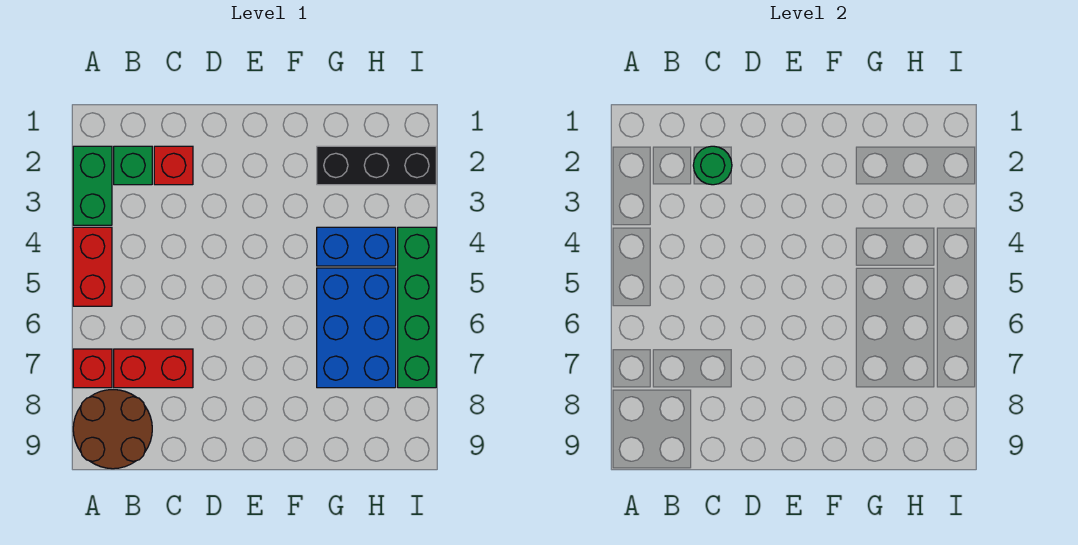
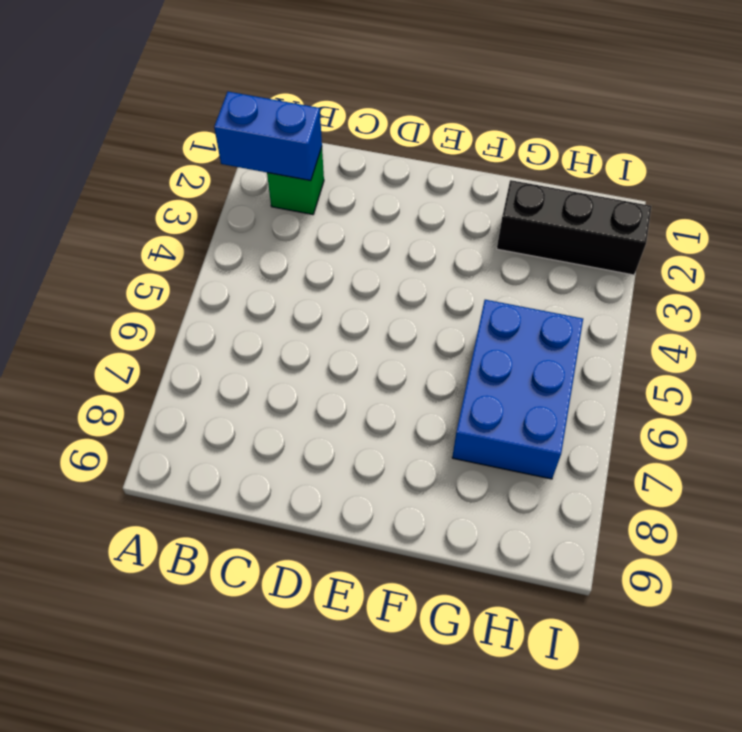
blue brick A2:B2 level 2 -> blue brick G4:H4 level 1
none -> green brick A2:A3 level 1
none -> red brick A4:A5 level 1
none -> red brick A7 level 1

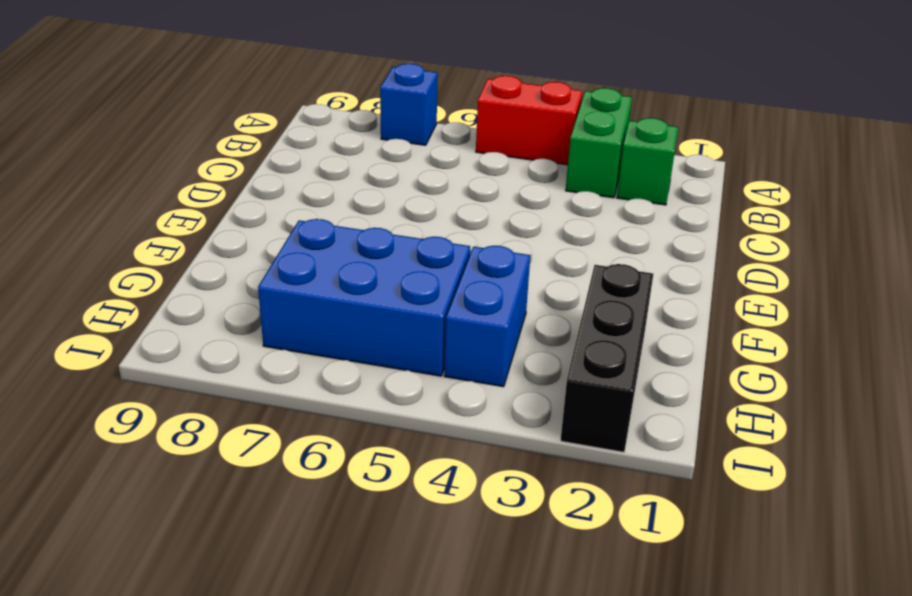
green brick A3:B3 level 1 -> green brick A2:A3 level 1
blue brick A7 level 1 -> red brick A7 level 1
none -> brown round brick A8:B9 level 1
none -> red brick B7:C7 level 1
none -> red brick C2 level 1

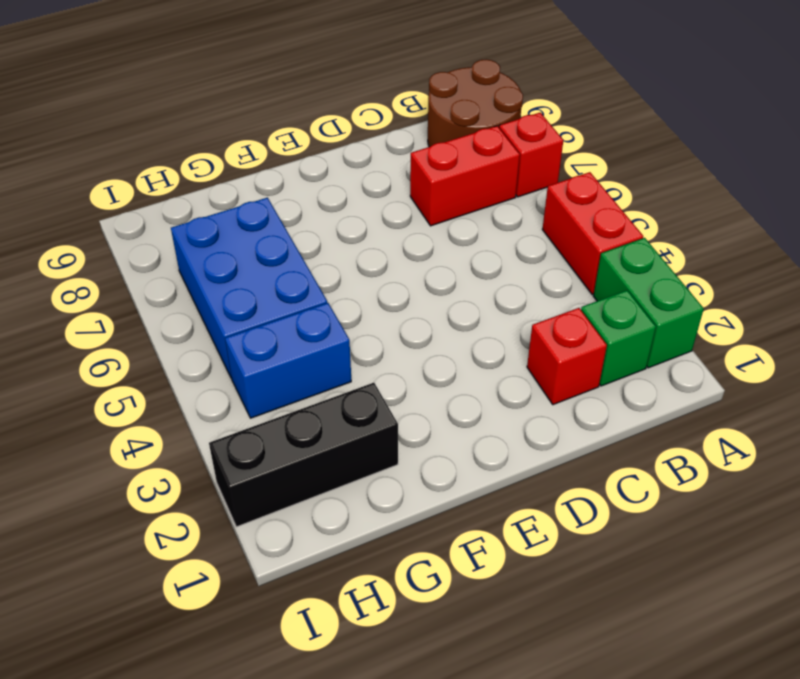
none -> green brick I4:I7 level 1
none -> green round brick C2 level 2

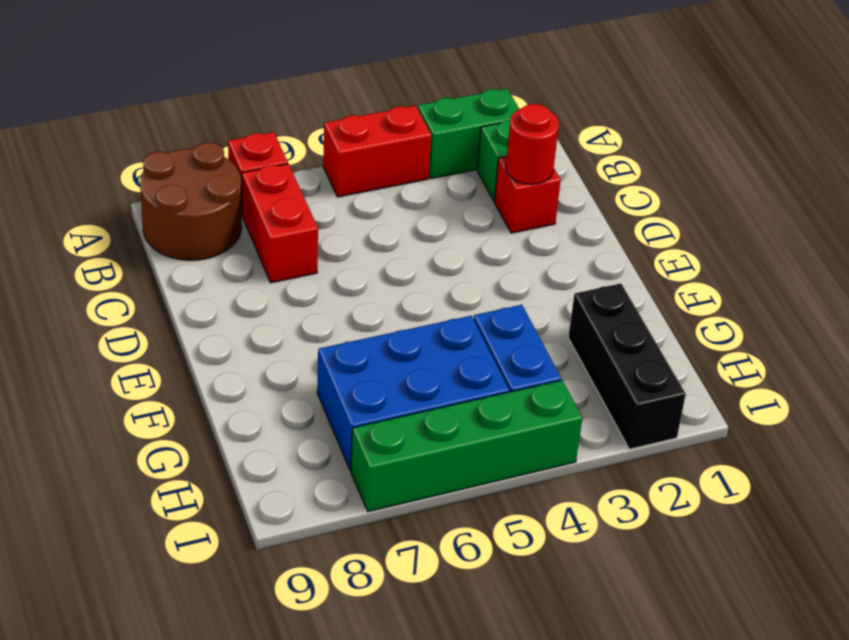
red round brick C2 level 2 -> green round brick C2 level 2

